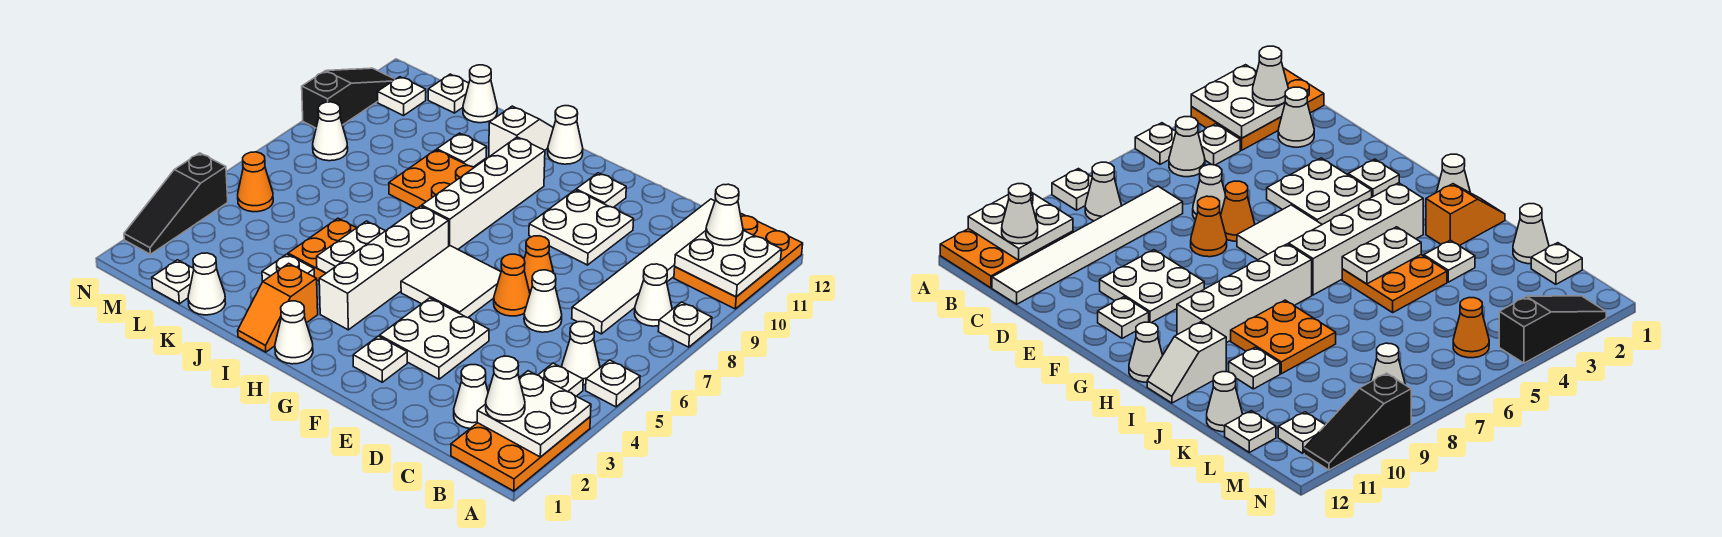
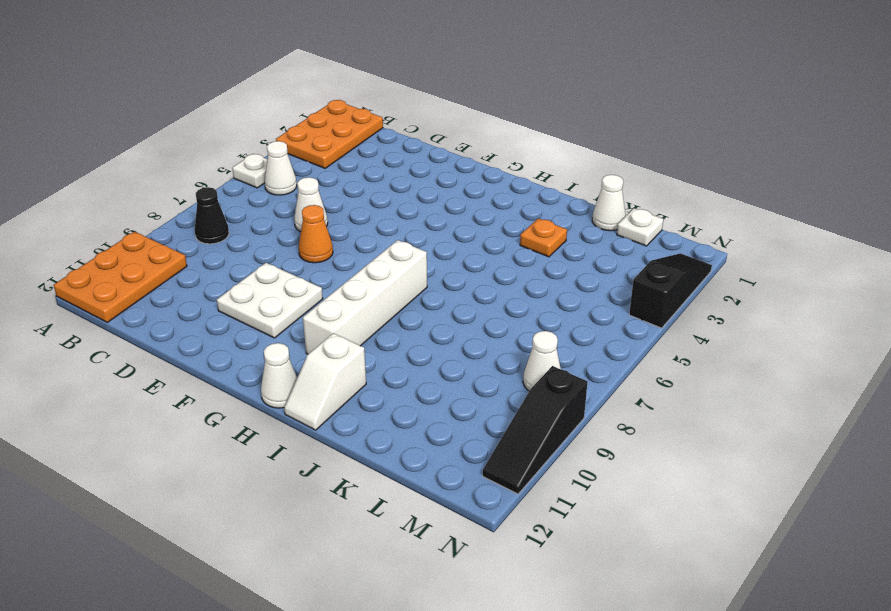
black cone B8 level 1 -> white cone B8 level 1
orange plate J3 level 1 -> white plate J3 level 1
none -> white plate A8 level 1
none -> white plate B4 level 1
none -> white cone C2 level 1
none -> white tile C7:C12 level 1

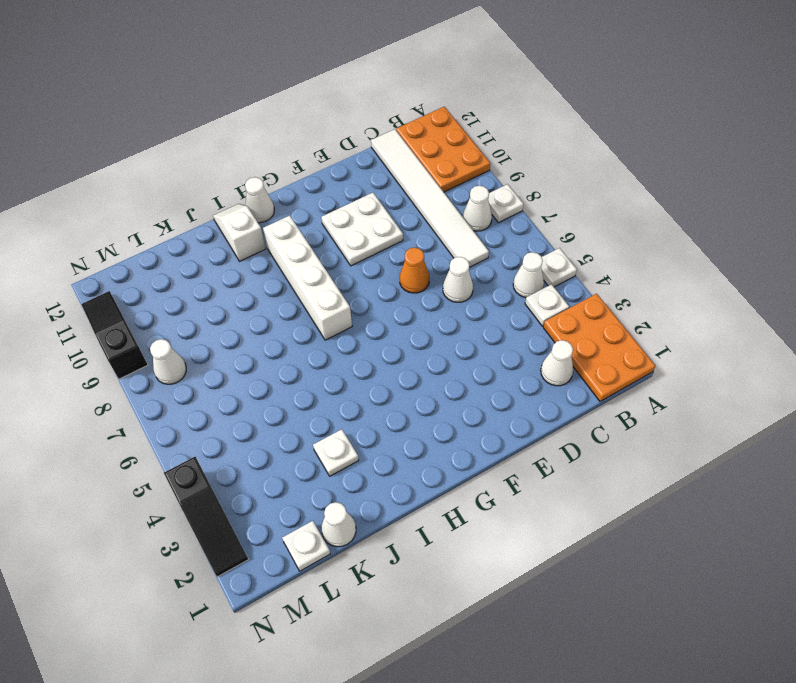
none -> white plate E3:F4 level 1
none -> orange cone E6 level 1
none -> white plate F2 level 1
none -> white tile F5:G6 level 1

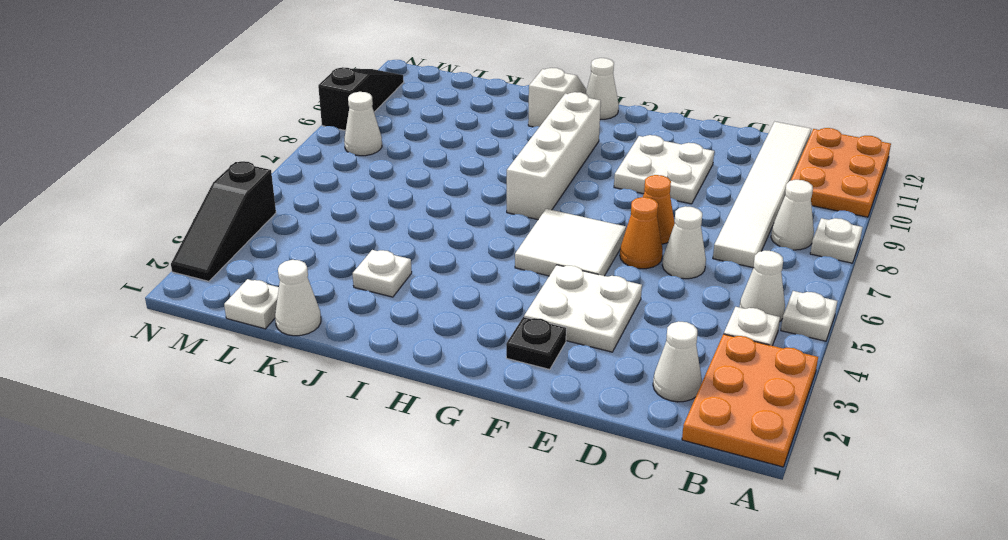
black plate F2 level 1 -> white plate F2 level 1
none -> white plate F11 level 1
none -> white cone H1 level 1
none -> white brick H3:H6 level 1
none -> orange slope I1:I2 level 1 top 2

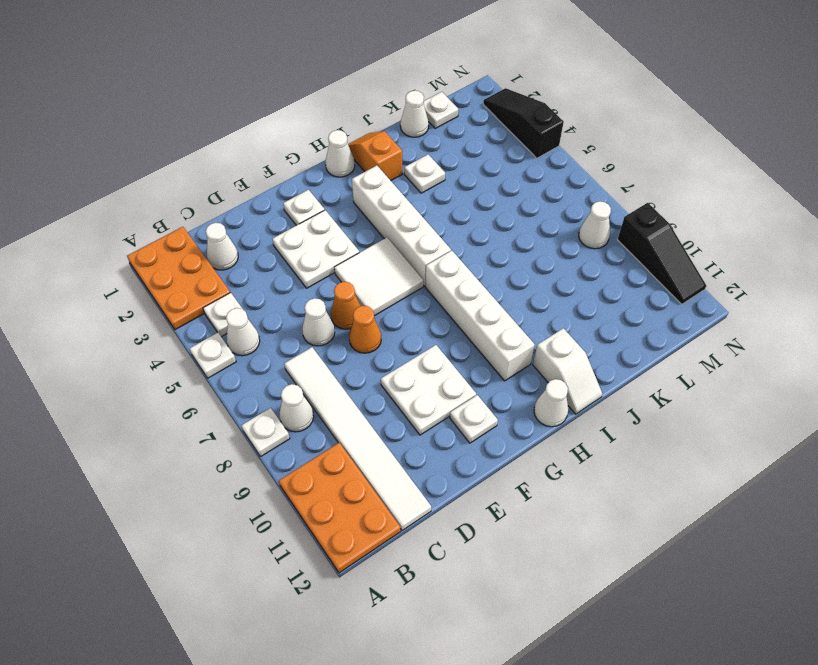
none -> orange plate I4:J5 level 1
none -> orange plate I8:J9 level 1
none -> white plate J10 level 1
none -> white cone K12 level 1

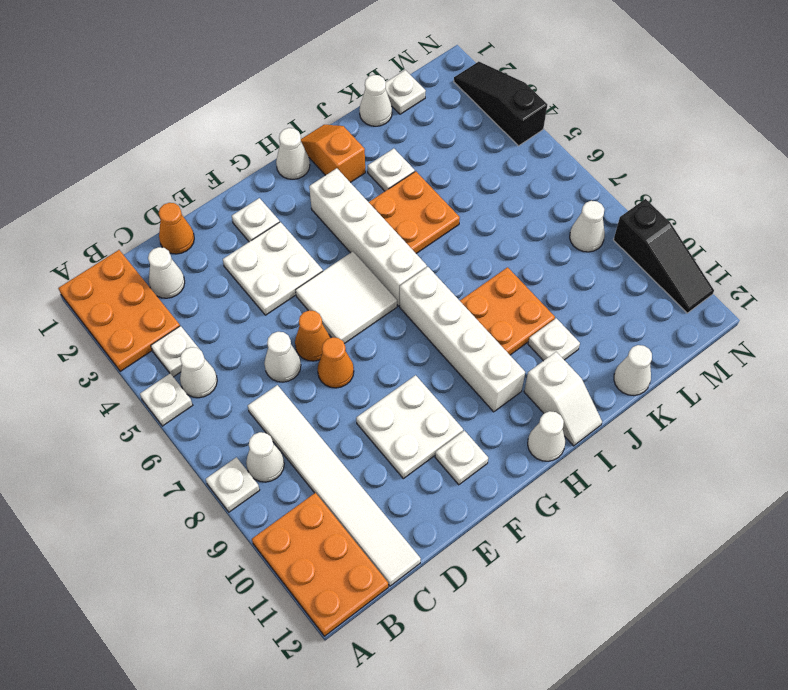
orange cone D1 level 1 -> orange cone M5 level 1
none -> white plate L12 level 1
none -> white plate M11 level 1
none -> white plate A2:B3 level 2
none -> white plate A10:B11 level 2

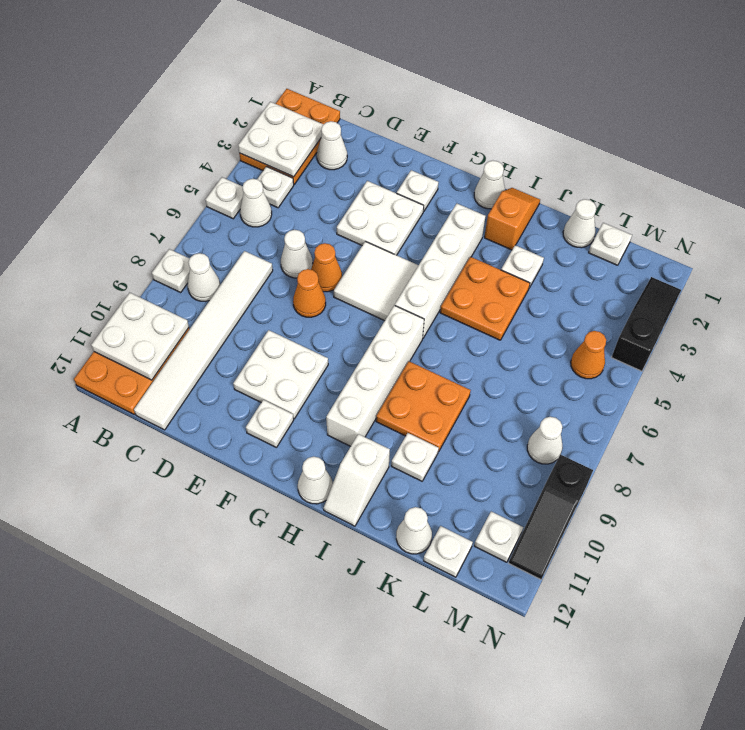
none -> white plate I4:I5 level 2
none -> white cone B2 level 3
none -> white cone B11 level 3

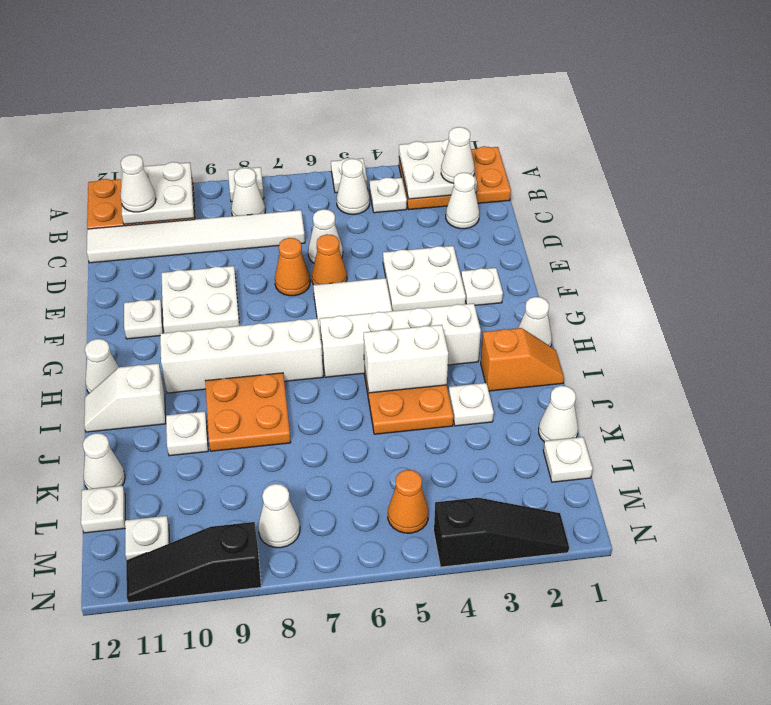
white brick I4:I5 level 2 -> white plate I4:I5 level 2

